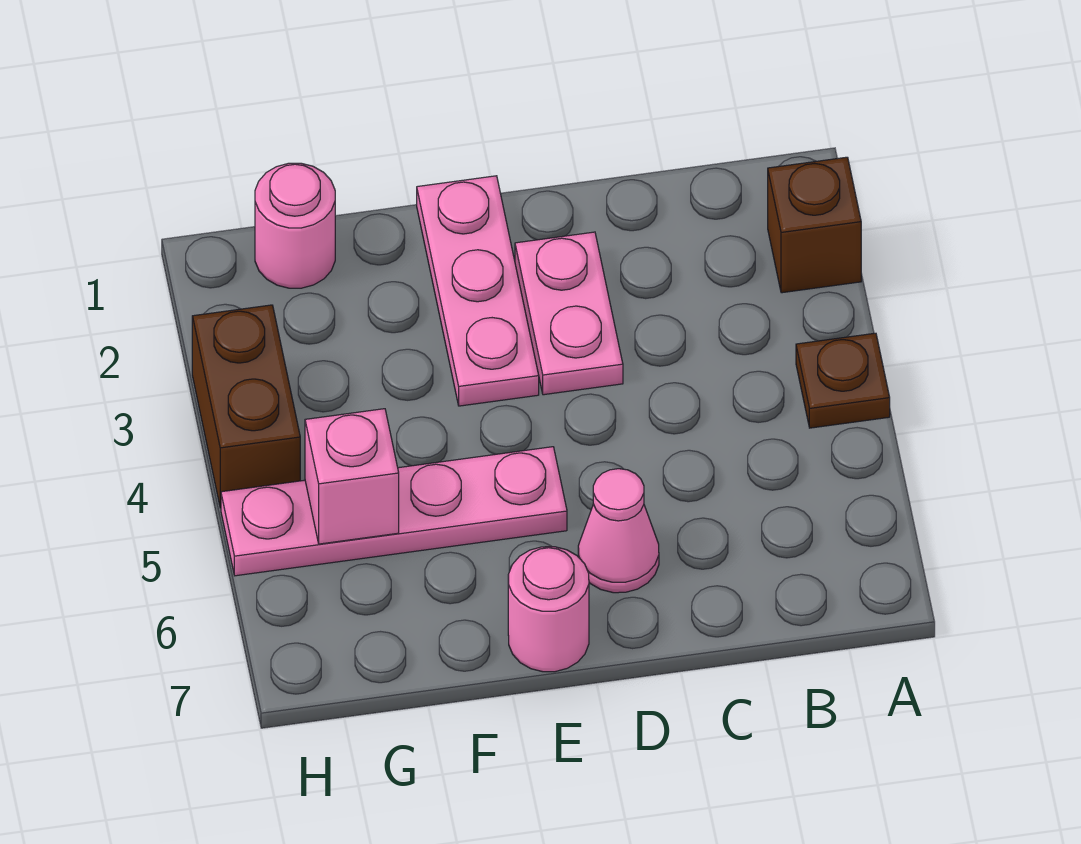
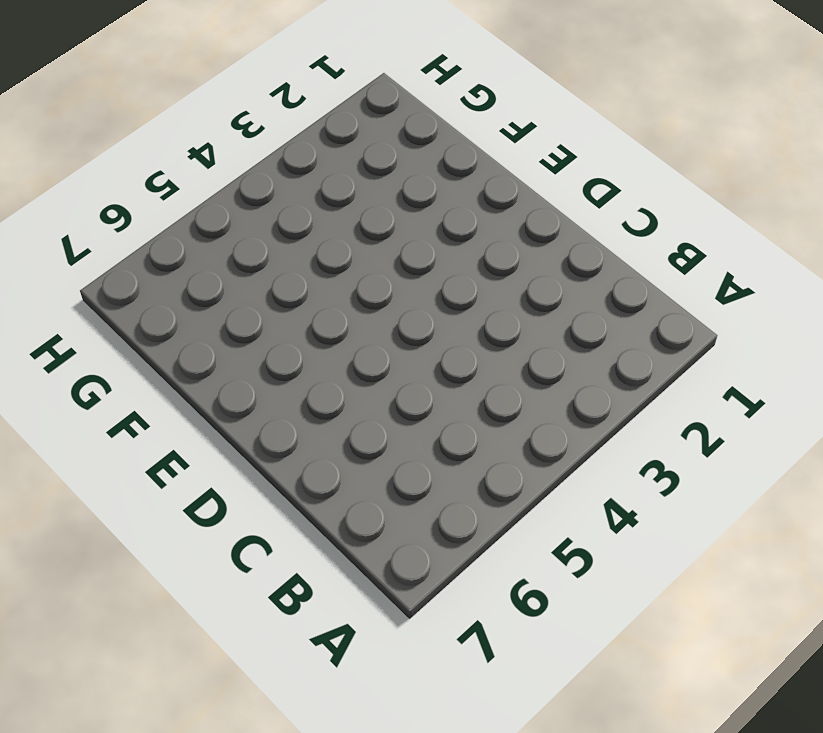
none -> brown brick A2 level 1
none -> brown plate A4 level 1

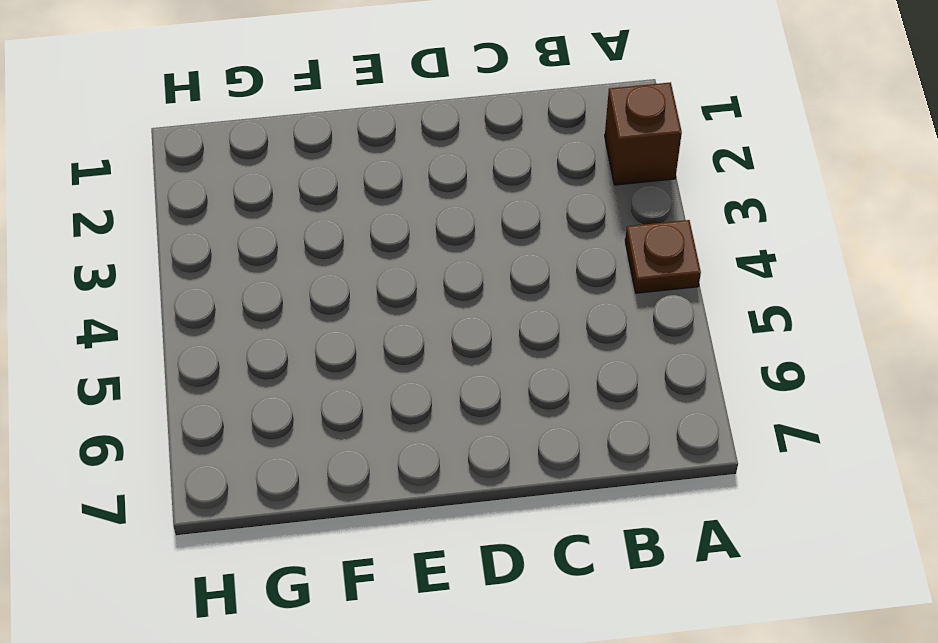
none -> pink plate D2:D3 level 1
none -> pink cone D6 level 1

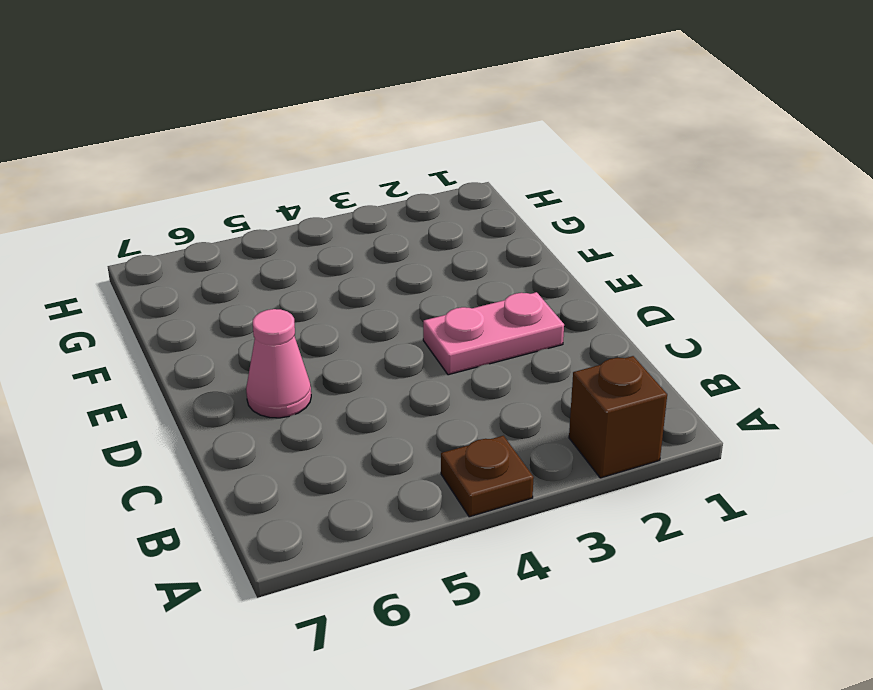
none -> pink plate E1:E3 level 1
none -> pink plate E5:H5 level 1

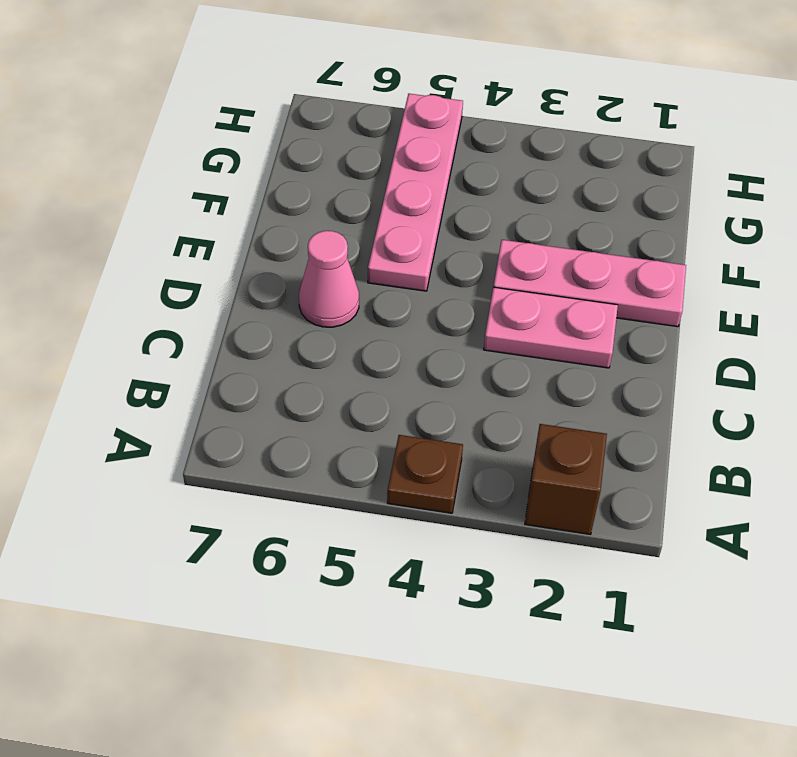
none -> pink round brick E7 level 1
none -> pink round brick G1 level 1

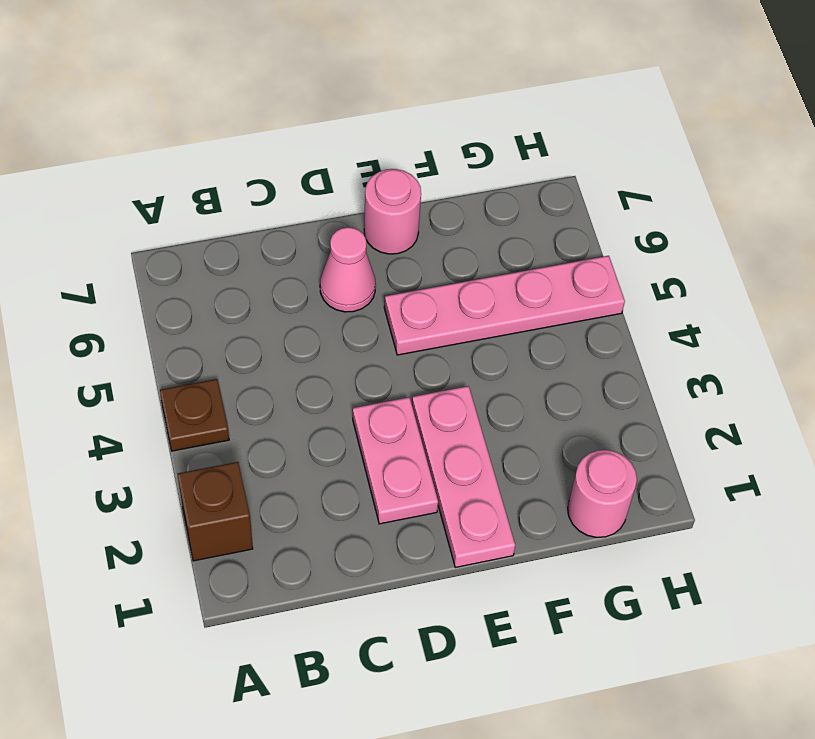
none -> brown brick H3:H4 level 1
none -> pink brick G5 level 2

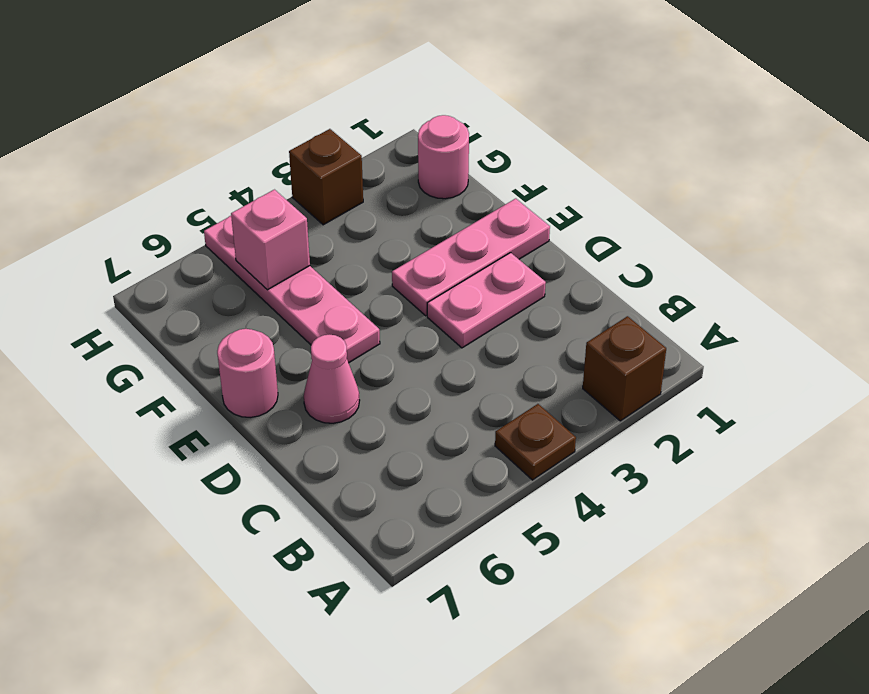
brown brick H3 level 1 -> brown brick H3:H4 level 1

